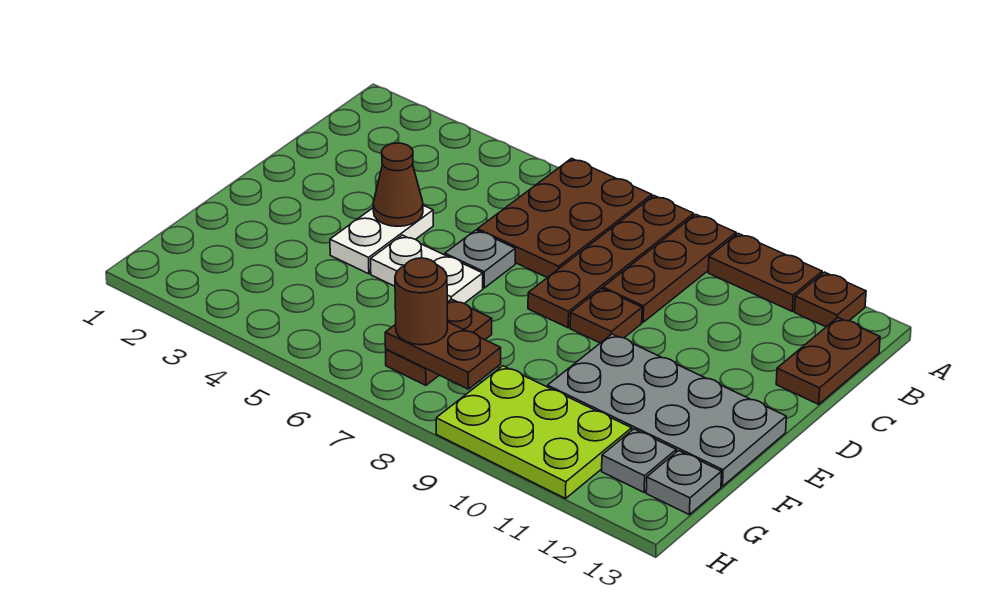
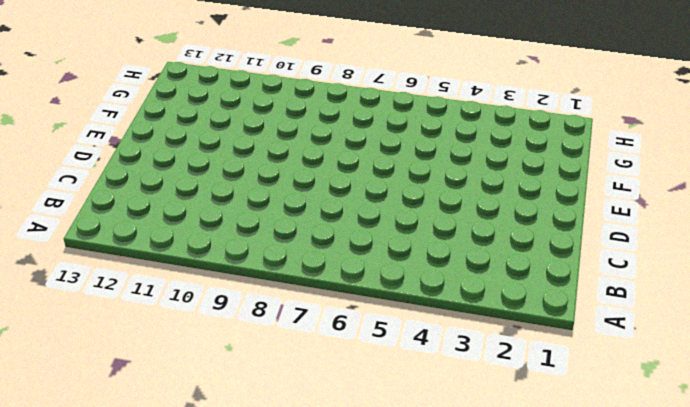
none -> brown plate A6:C7 level 1
none -> brown plate A8:D8 level 1
none -> brown plate A9:C9 level 1

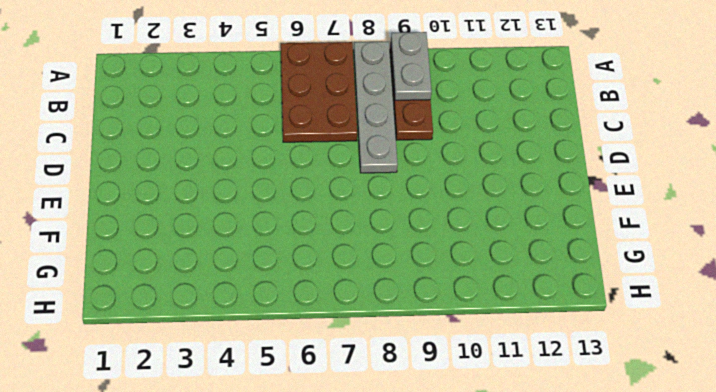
grey plate A8:D8 level 1 -> brown plate A8:D8 level 1
grey plate A9:B9 level 2 -> none
none -> brown plate A10:A11 level 1
none -> brown plate A12 level 1
none -> brown plate B13:C13 level 1

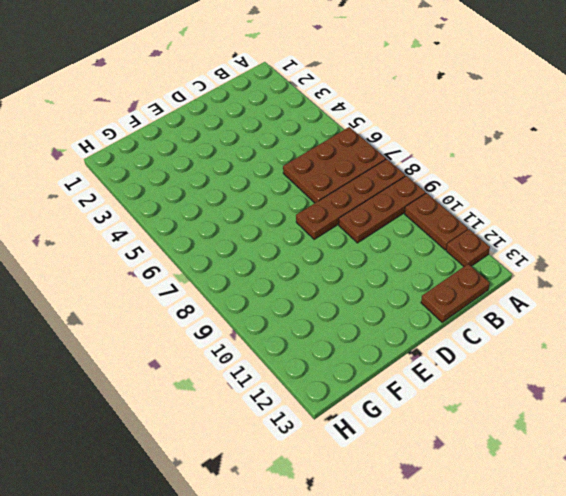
none -> white plate D4:E4 level 1
none -> grey plate D6 level 1
none -> brown plate D9 level 1

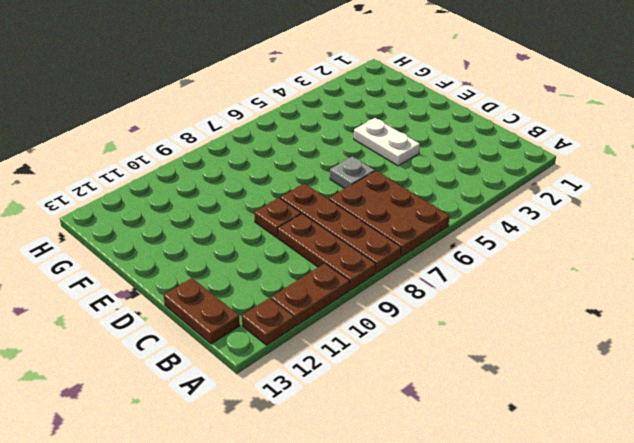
none -> white plate E5:E6 level 1
none -> grey plate E10:F13 level 1
none -> brown plate F7:G7 level 1

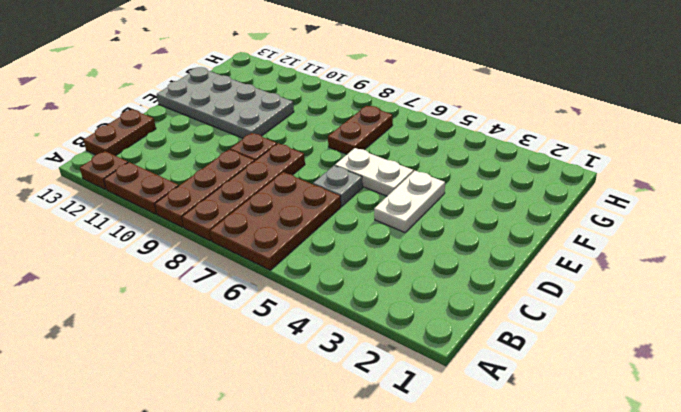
none -> lime plate G9:H11 level 1
none -> grey plate G12 level 1
none -> grey plate G13 level 1

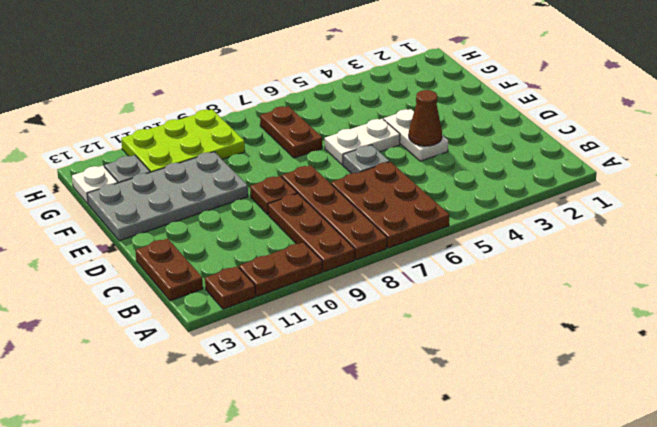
white plate G13 level 1 -> grey plate G13 level 1
none -> brown plate G7:G8 level 2
none -> brown round brick G7 level 3

